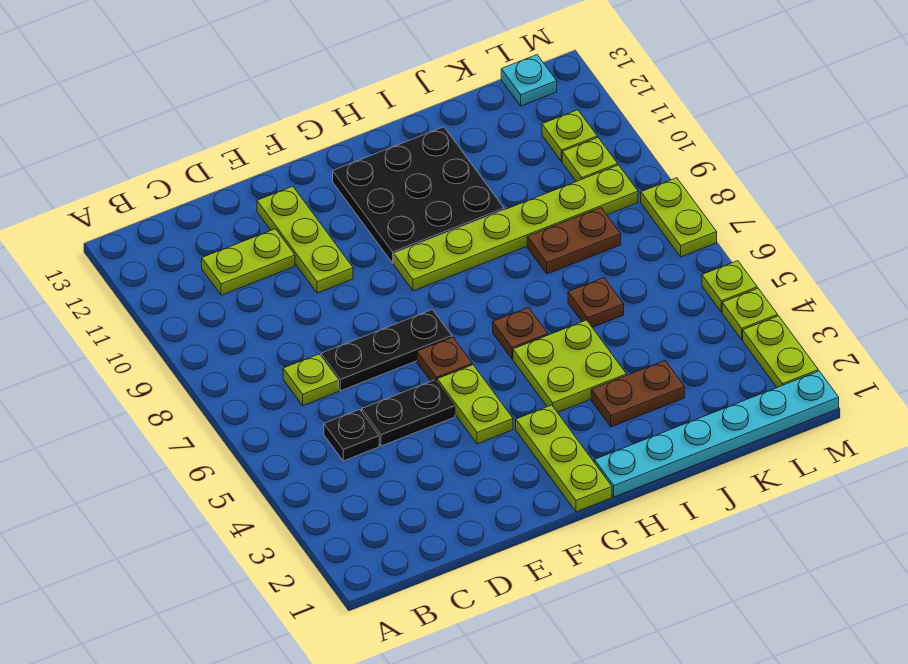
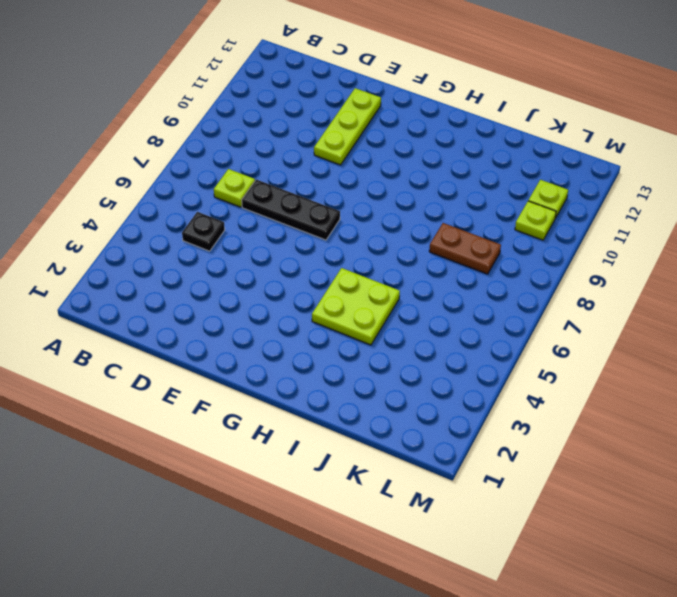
none -> lime plate C11:D11 level 1
none -> black plate D5:E5 level 1
none -> lime plate F4:F5 level 1

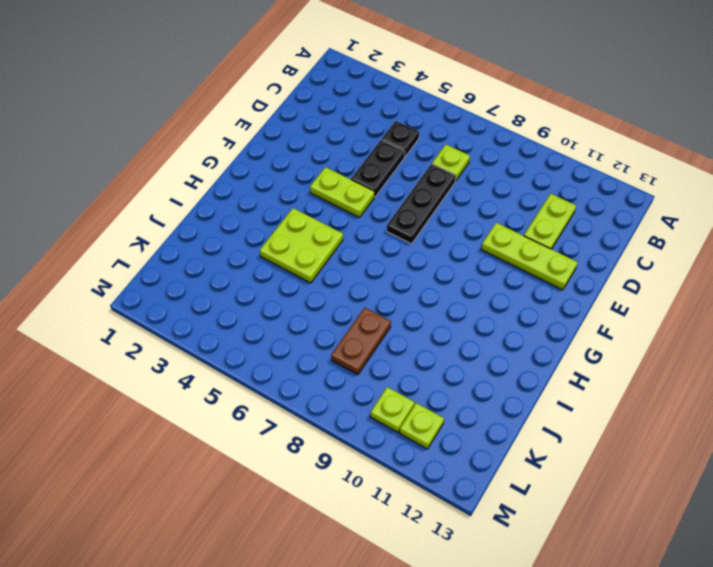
none -> brown plate F6 level 1
none -> lime plate G1:G3 level 1
none -> lime plate G9:L9 level 1

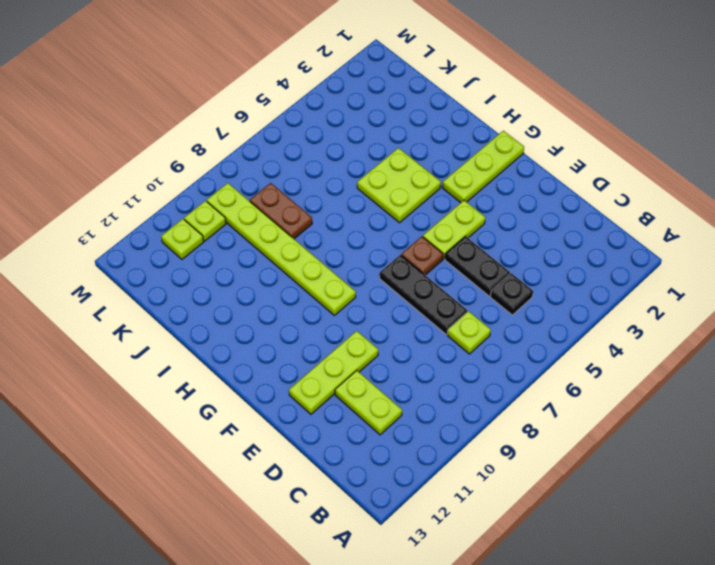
none -> black plate G10:I12 level 1
none -> cyan plate H1:M1 level 1
none -> brown plate H6 level 1

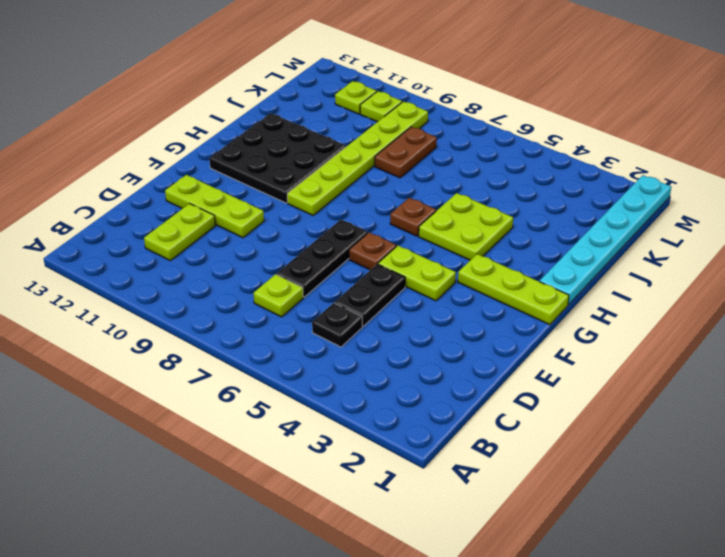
none -> brown plate I3:J3 level 1
none -> brown plate J6 level 1
none -> cyan plate L13 level 1

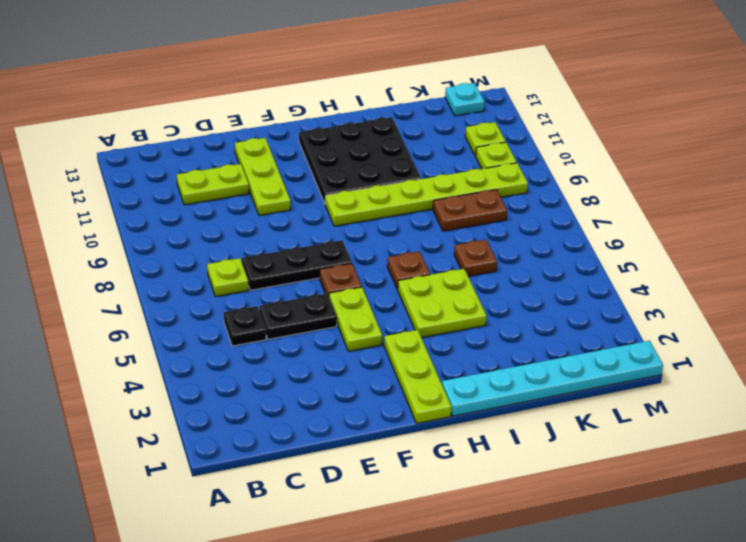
none -> brown plate I3:J3 level 1
none -> lime plate M2:M3 level 1
none -> lime plate M4 level 1

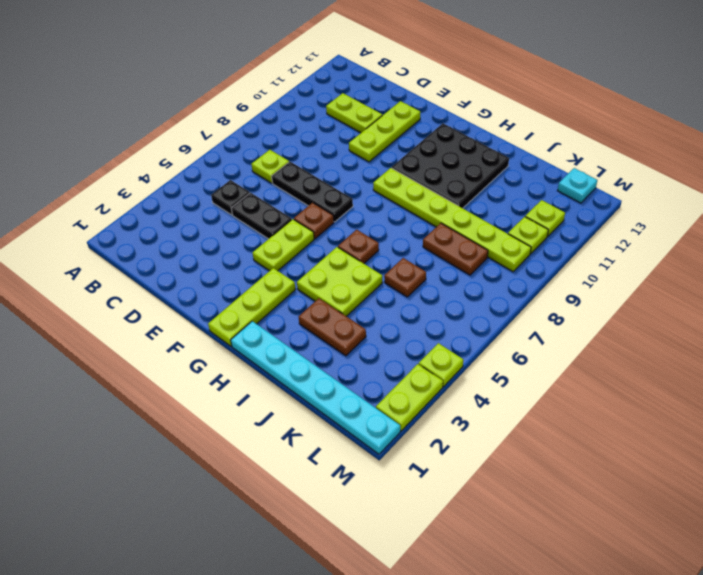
none -> lime plate M5 level 1
none -> lime plate M7:M8 level 1

